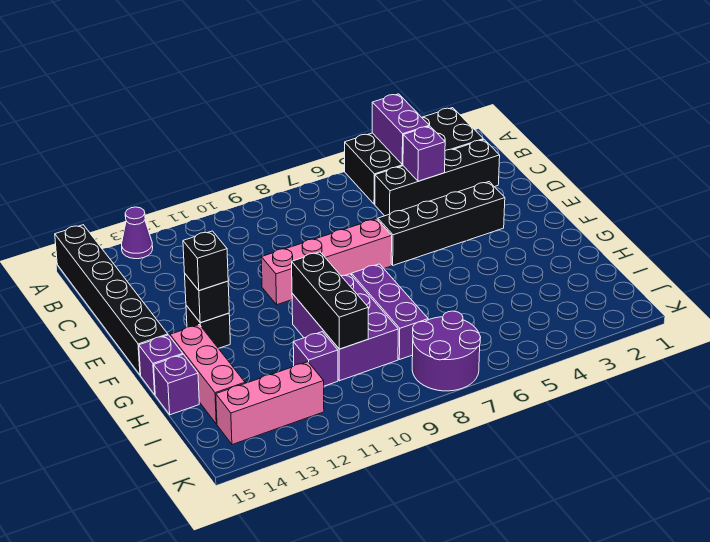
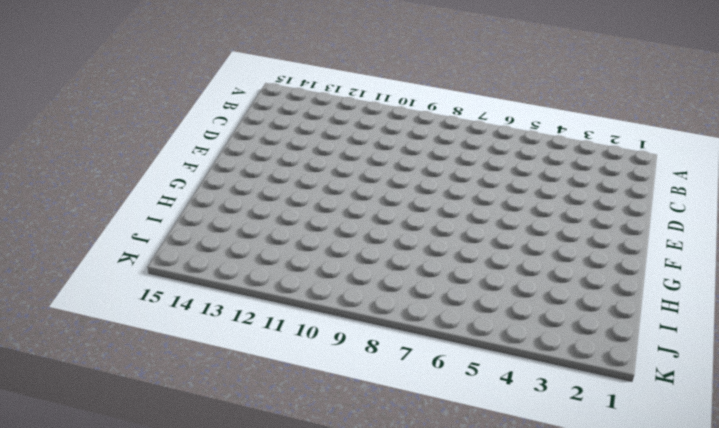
none -> black brick A2:B5 level 1
none -> purple cone A13 level 1
none -> black brick A15:F15 level 1

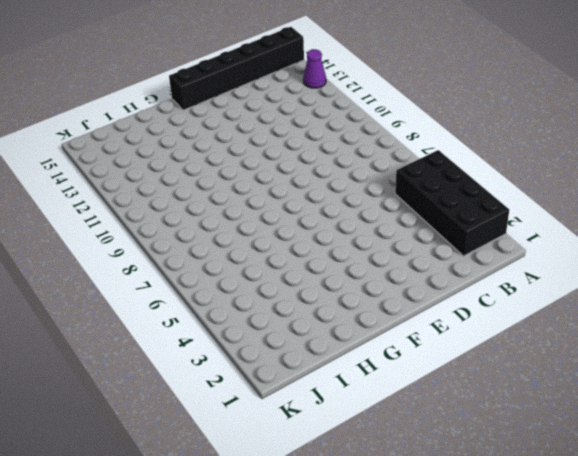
none -> black brick C2:C5 level 1
none -> black brick E3:E6 level 1
none -> pink brick E7:E10 level 1

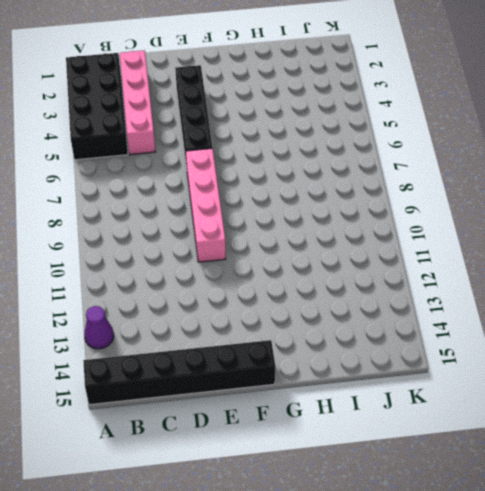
pink brick C2:C5 level 1 -> black brick C2:C5 level 1
none -> black brick F13 level 1
none -> purple brick G8:I8 level 1
none -> purple brick G9:I10 level 1

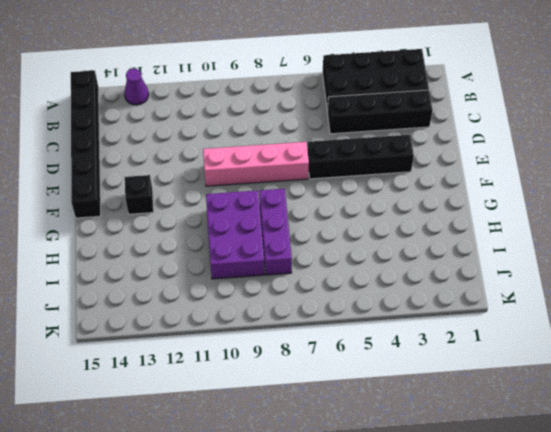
none -> pink brick G14:I14 level 1
none -> purple brick G15 level 1
none -> purple brick H15 level 1

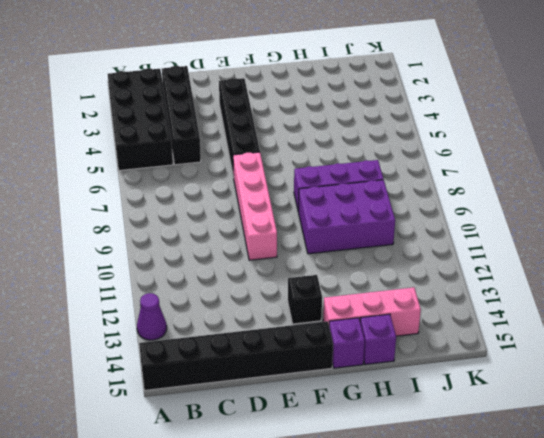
none -> purple brick I11 level 1
none -> purple round brick J7:K8 level 1
none -> pink brick J12:J14 level 1

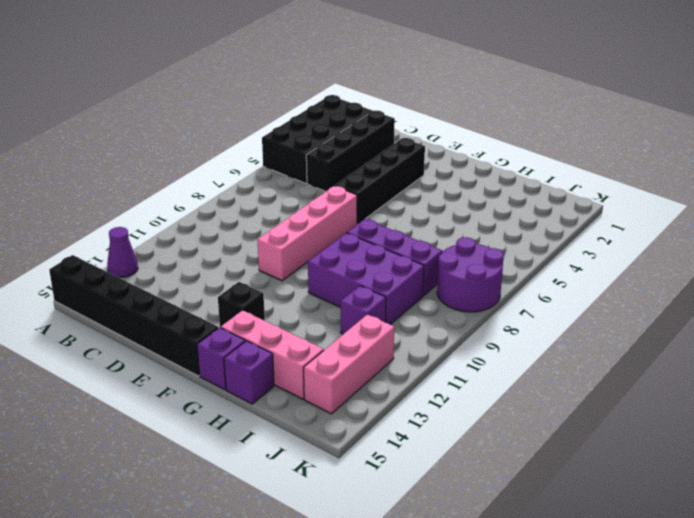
none -> purple brick A4:B4 level 2
none -> purple brick C4 level 2
none -> black brick F13 level 2

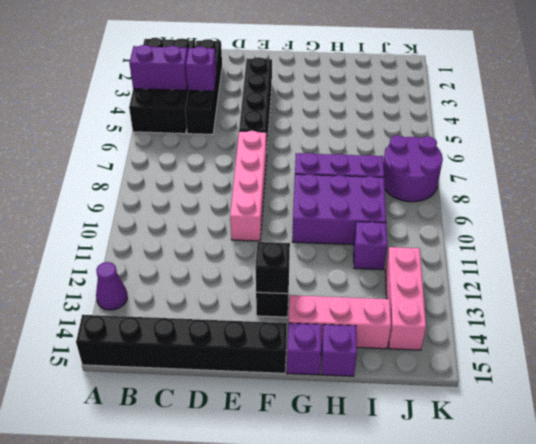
none -> black brick G10:I10 level 2
none -> black brick F13 level 3

